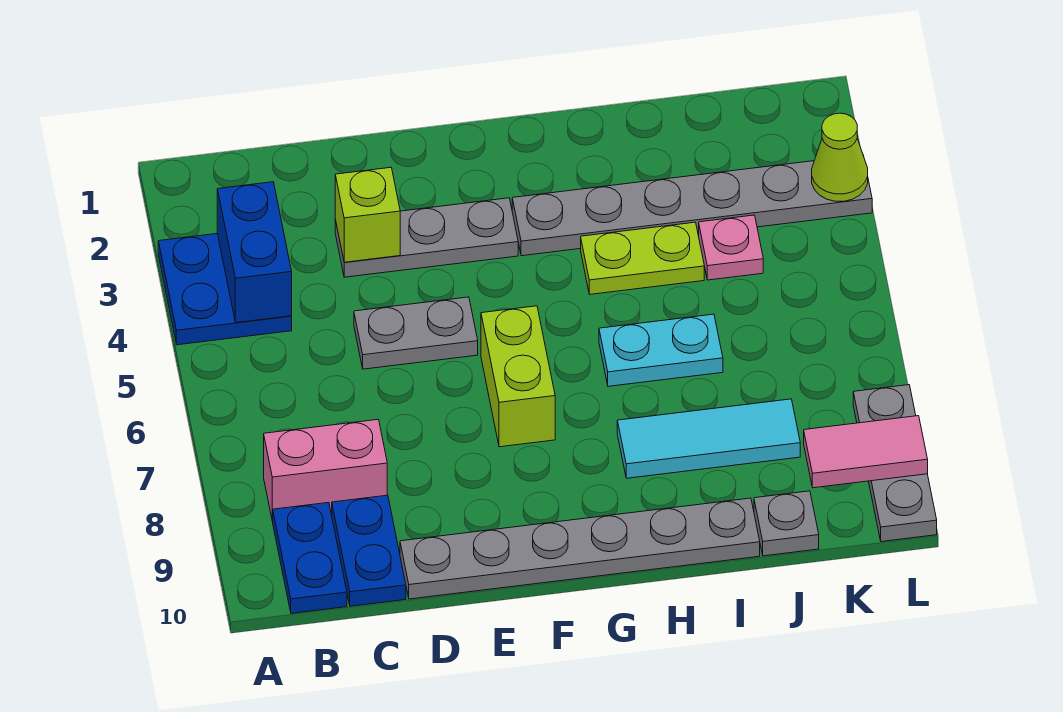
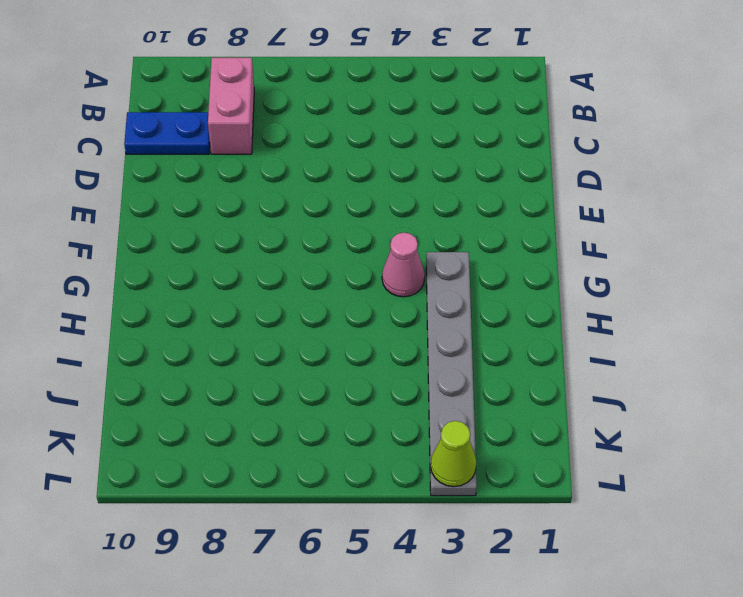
pink cone G4 level 1 -> none
none -> blue plate A3:B4 level 1
none -> blue plate B9:B10 level 1
none -> grey plate D3:F3 level 1

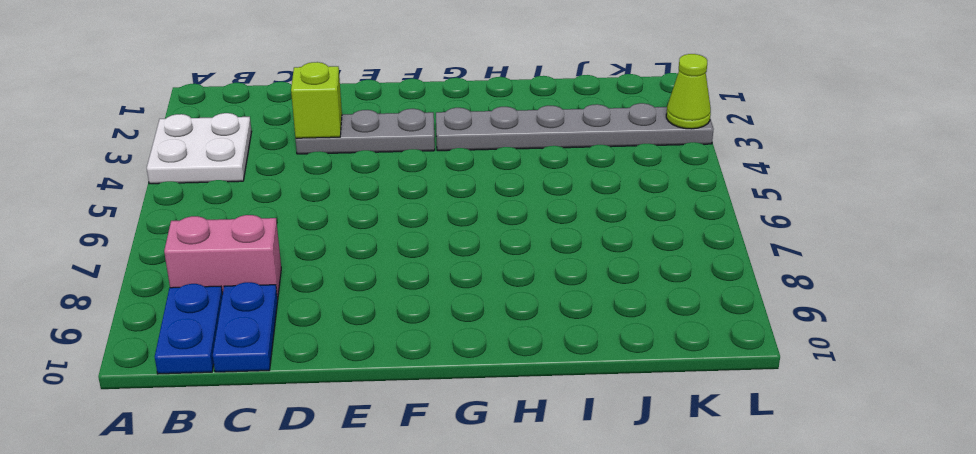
white plate A3:B4 level 1 -> blue plate A3:B4 level 1
none -> grey plate D5:E5 level 1
none -> grey plate D10:I10 level 1
none -> lime brick F6:F7 level 1

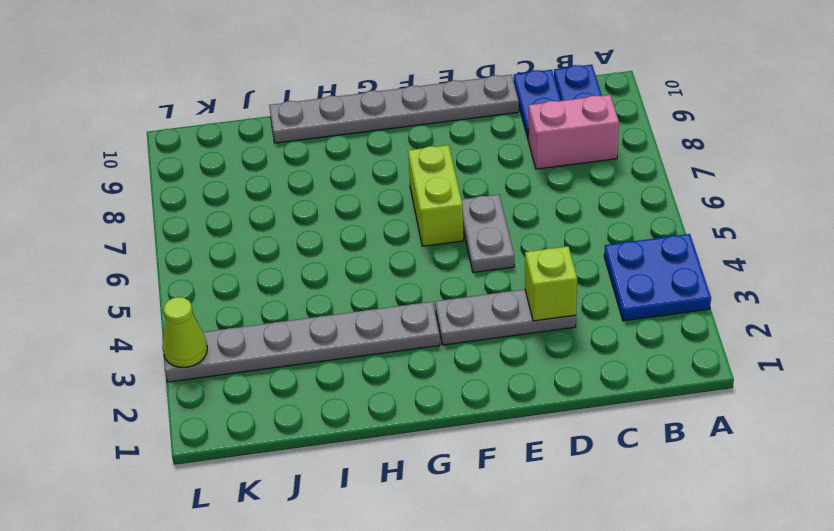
grey plate E5:E6 level 1 -> grey plate D5:E5 level 1
none -> lime plate H4:I4 level 1
none -> cyan plate H6:I6 level 1
none -> cyan tile H8:J8 level 1

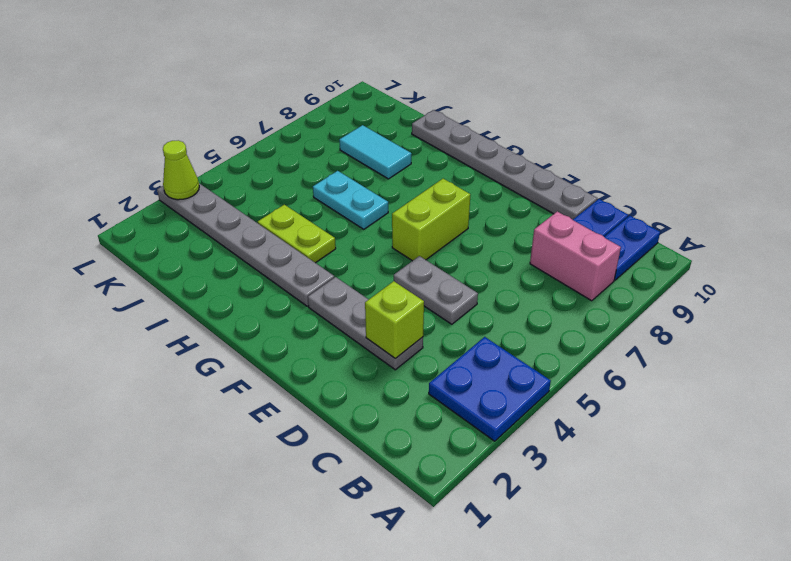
cyan tile I8:J8 level 1 -> cyan tile H8:J8 level 1
none -> pink plate J4 level 1
none -> grey plate J10 level 1
none -> grey plate L8:L10 level 1

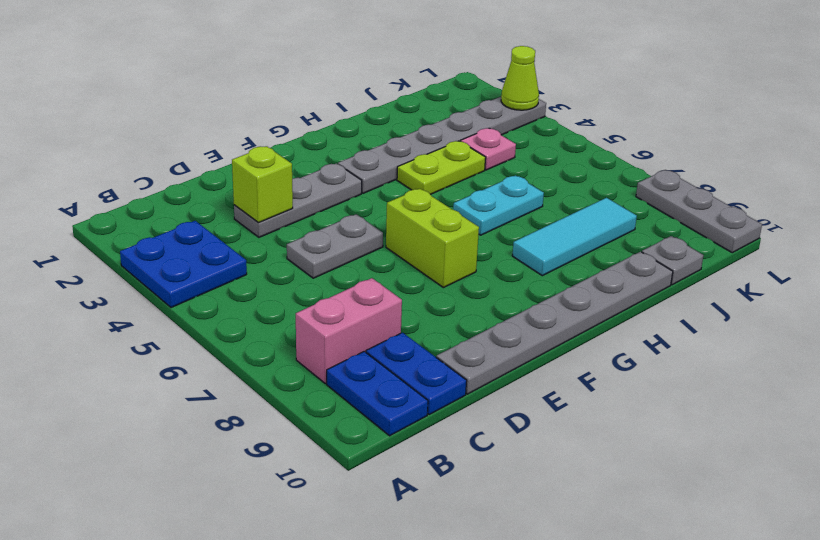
none -> blue brick B3:B4 level 2
none -> pink tile K9:L9 level 2

